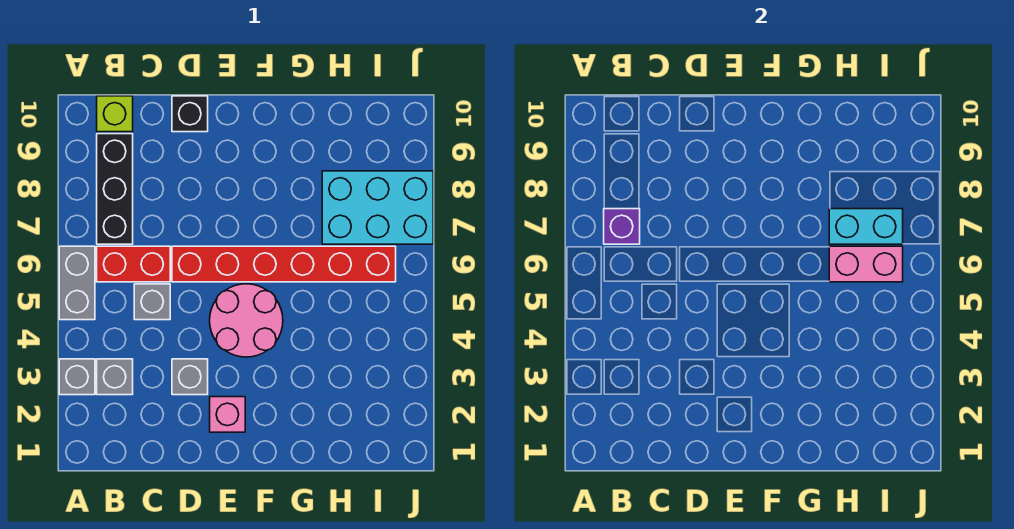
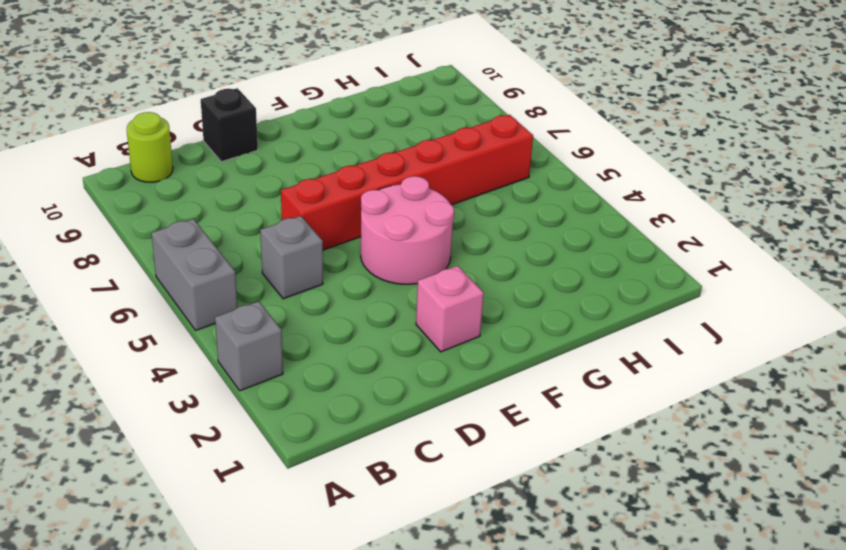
lime round brick B10 level 1 -> lime brick B10 level 1
none -> grey brick B3 level 1
none -> red brick B6:C6 level 1
none -> black brick B7:B9 level 1

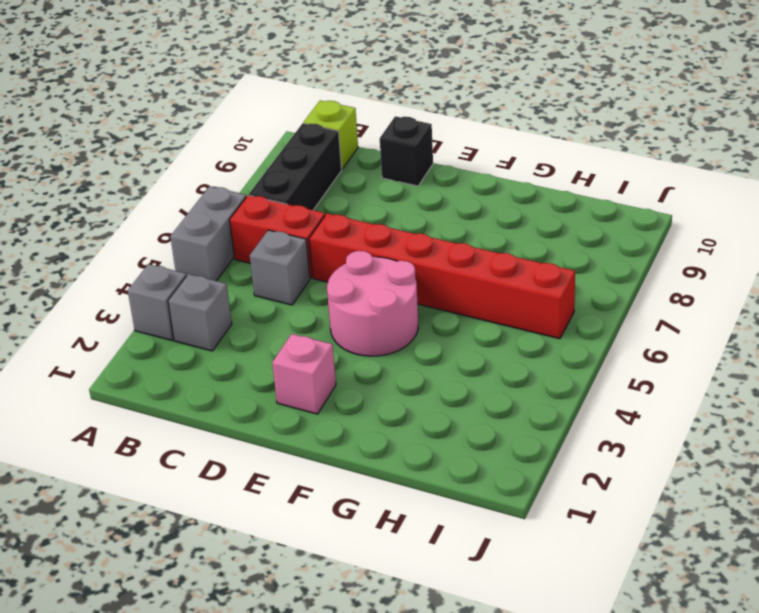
none -> grey brick D3 level 1
none -> cyan brick H7:J8 level 1
none -> purple brick B7 level 2

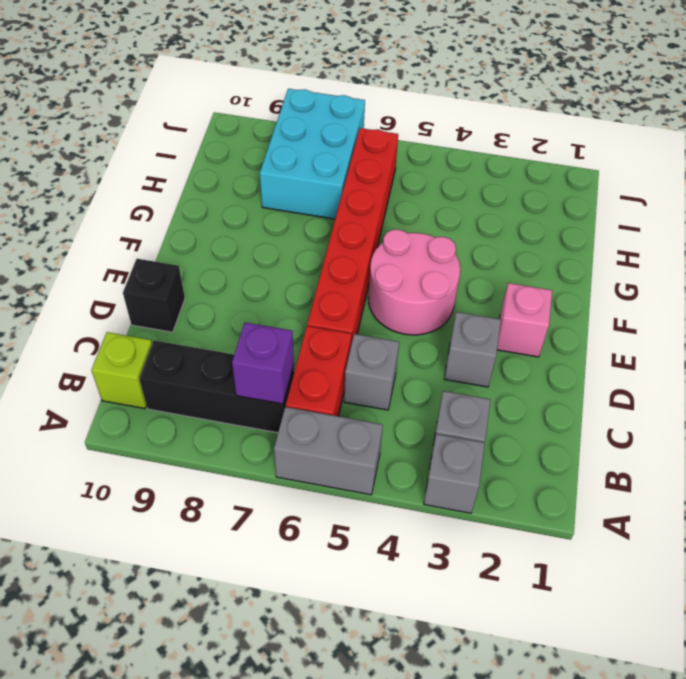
none -> pink brick H6:I6 level 2
none -> cyan brick H7:I7 level 2

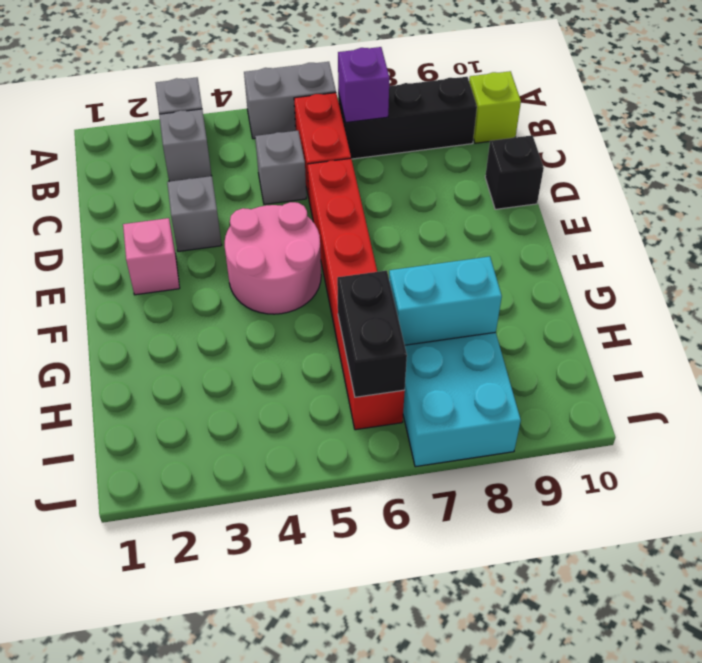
black brick H6:I6 level 2 -> pink brick H6:I6 level 2
cyan brick H7:H8 level 2 -> cyan brick H7:I7 level 2

